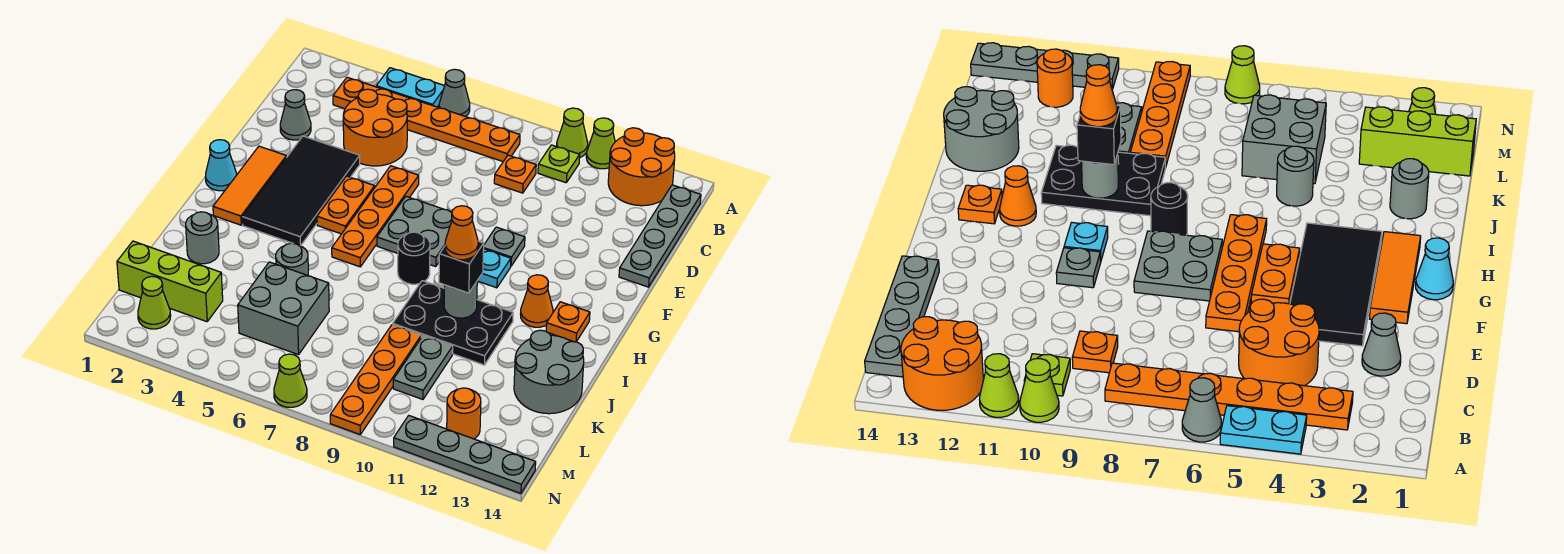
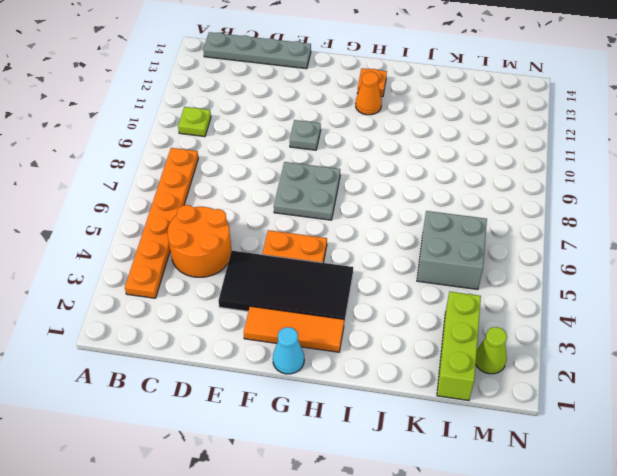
none -> cyan plate A4:A5 level 1
none -> grey cone A6 level 1
none -> lime cone A10 level 1
none -> lime cone A11 level 1

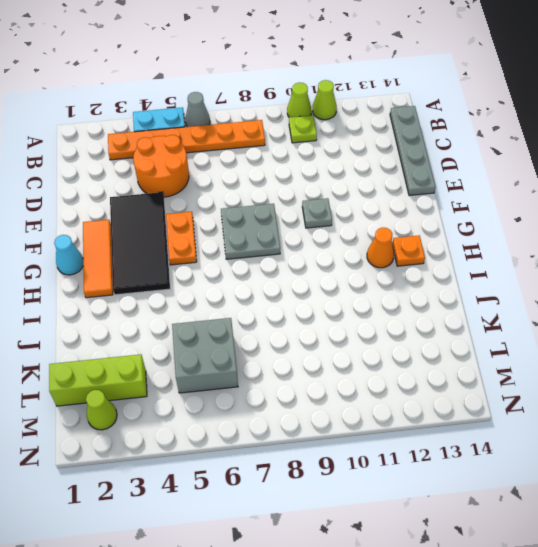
none -> orange round brick A12:B13 level 1
none -> orange plate C9 level 1
none -> grey cone D2 level 1
none -> orange plate E6:H6 level 1

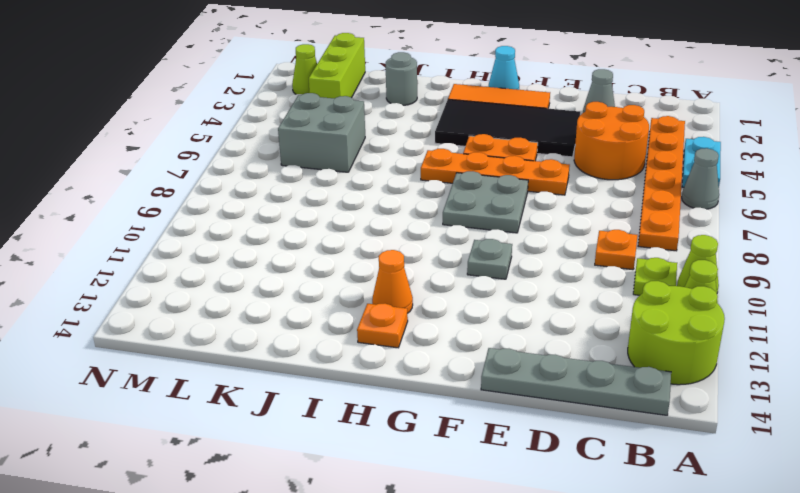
lime round brick A12:B13 level 1 -> orange round brick A12:B13 level 1
none -> cyan plate G10 level 1
none -> black round brick H8 level 1
none -> black plate I9:J11 level 1
none -> grey round brick J5 level 1

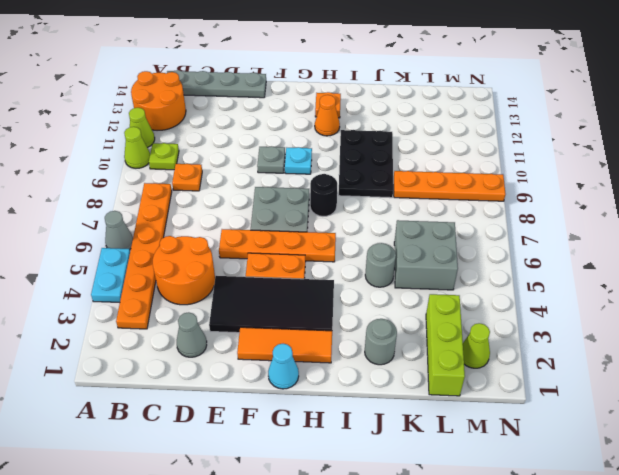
none -> grey round brick J13:K14 level 1
none -> grey plate K10:L10 level 1
none -> orange round brick M12 level 1
none -> lime cone N7 level 1

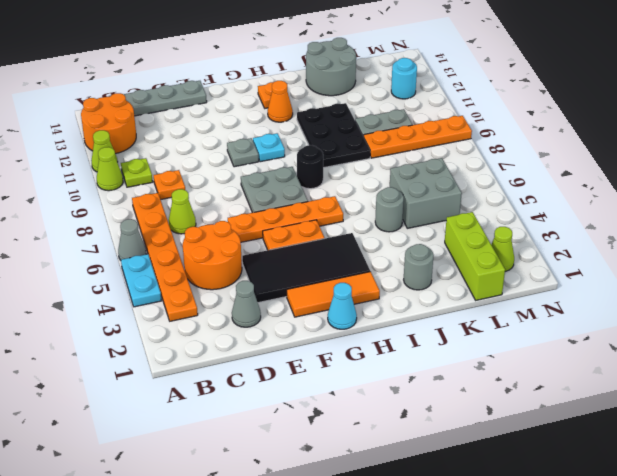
lime cone C7 level 1 -> lime cone N7 level 1
cyan round brick M12 level 1 -> orange round brick M12 level 1
none -> grey plate N11:N14 level 1
none -> grey round brick I10 level 2
none -> black brick I10 level 3
none -> orange cone I10 level 4

